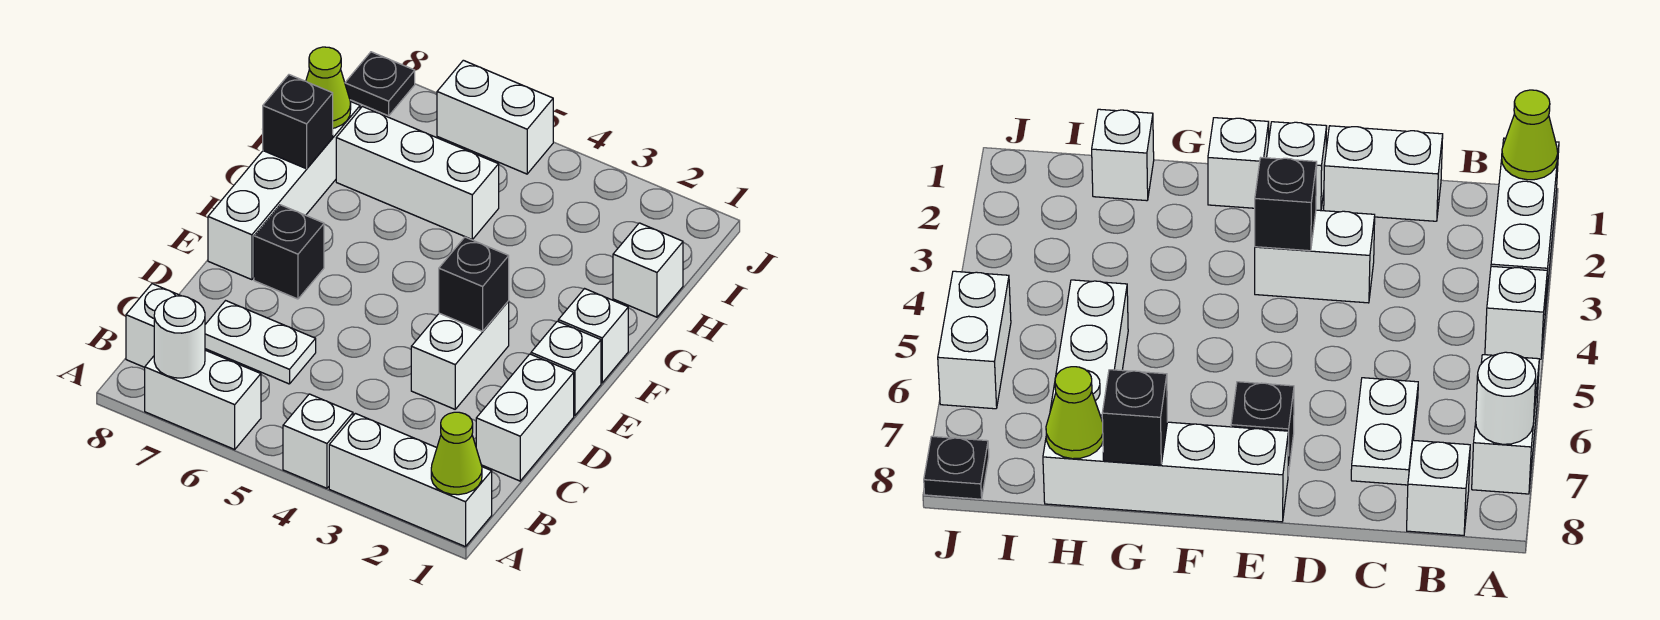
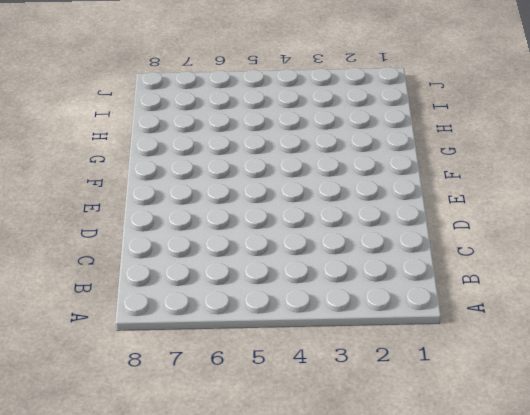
none -> white brick A1:A3 level 1
none -> white brick A4 level 1
none -> white brick A6:A7 level 1

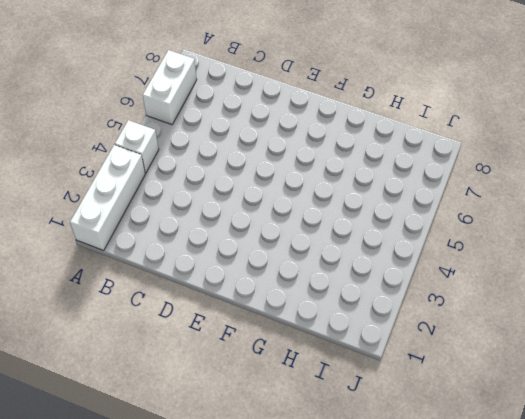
none -> white brick B8 level 1
none -> white brick C1:D1 level 1
none -> white plate C6:C7 level 1

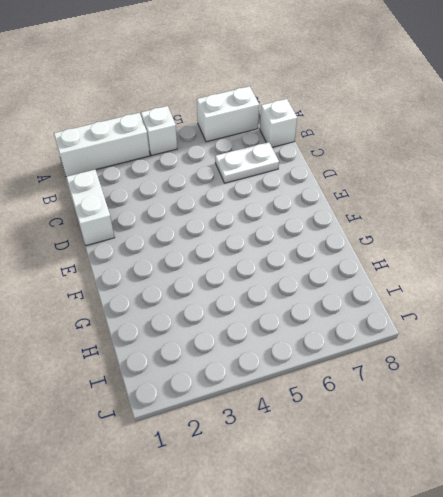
none -> white brick D3:E3 level 1
none -> white brick E1 level 1
none -> black brick E7 level 1

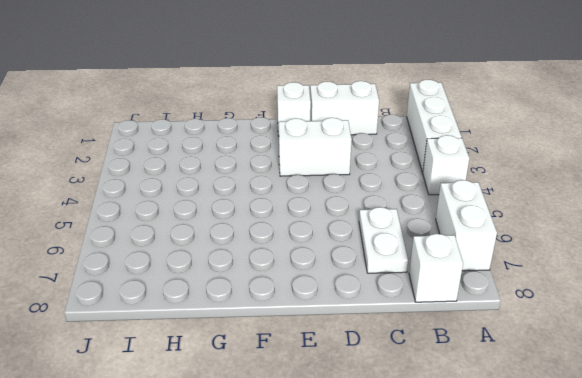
none -> black brick E7 level 1
none -> white brick E8:H8 level 1
none -> white brick F1 level 1

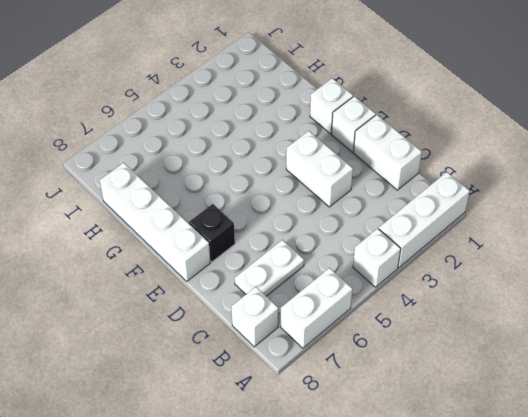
none -> white brick H1 level 1
none -> white brick H5:H7 level 1
none -> white brick J5:J6 level 1

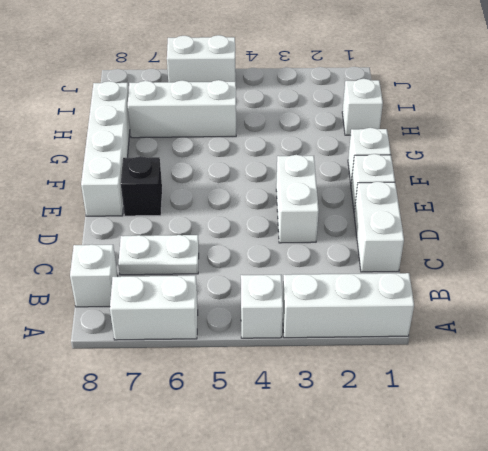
none -> black plate J8 level 1
none -> lime cone A1 level 2
none -> white round brick A7 level 2

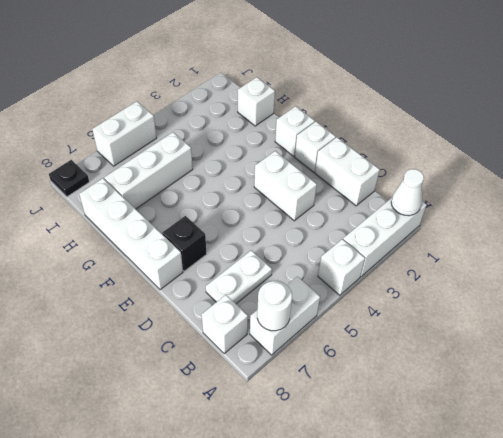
white cone A1 level 2 -> lime cone A1 level 2
none -> black brick E3 level 2
none -> black brick G8 level 2
none -> lime cone H8 level 2

